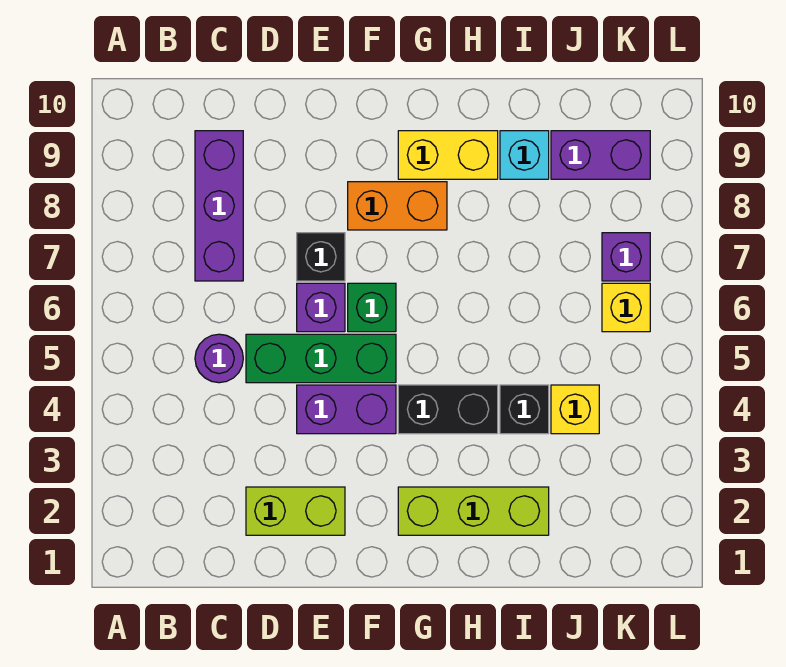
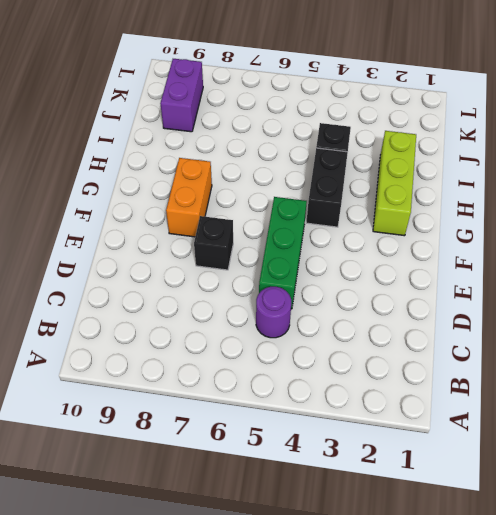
none -> purple brick C7:C9 level 1
none -> lime brick D2:E2 level 1
none -> purple brick E4:F4 level 1

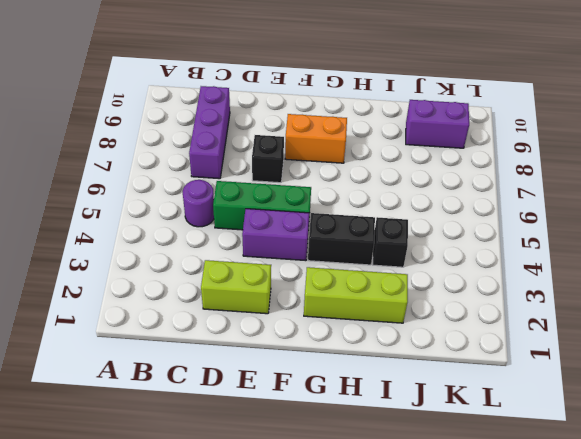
none -> purple brick E6 level 1
none -> green brick F6 level 1
none -> yellow brick G9:H9 level 1

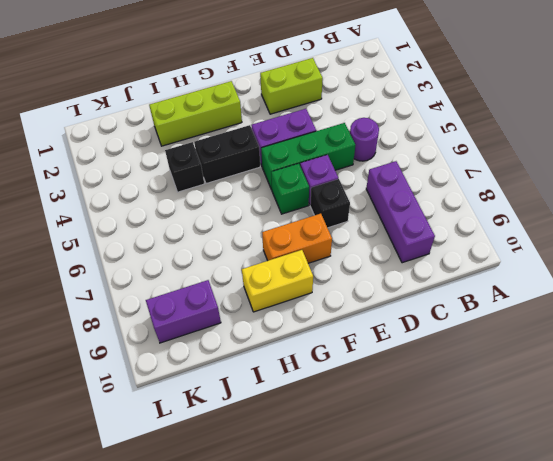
none -> cyan brick I9 level 1
none -> yellow brick J4 level 1
none -> yellow brick K6 level 1

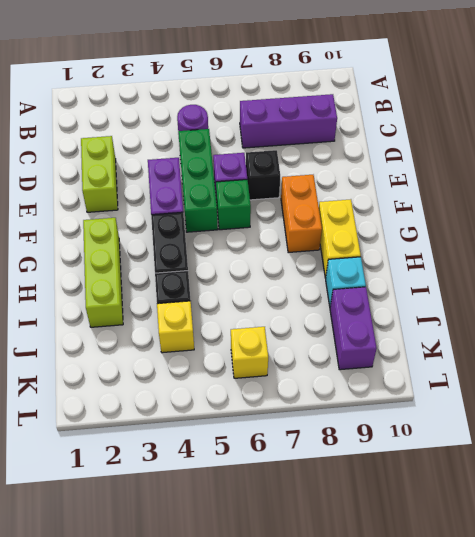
none -> purple brick K7 level 1

